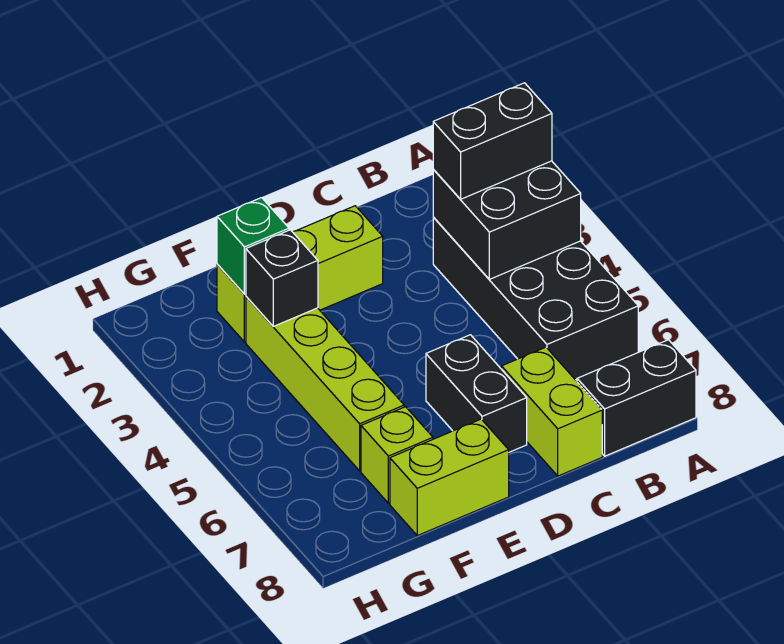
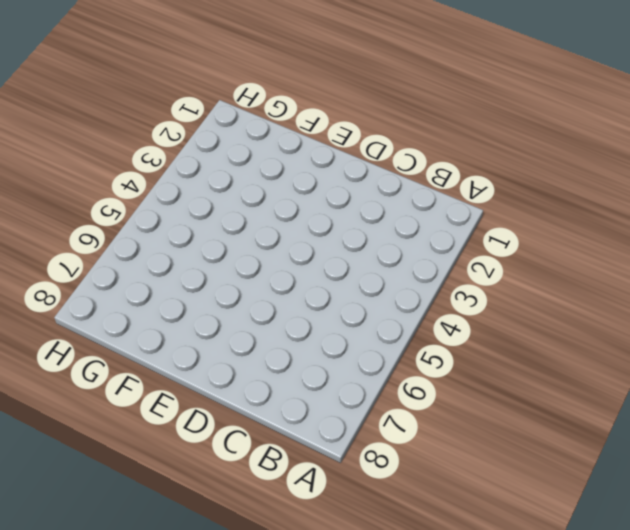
none -> black brick A3:B6 level 1
none -> black brick A8:B8 level 1
none -> lime brick C7:C8 level 1

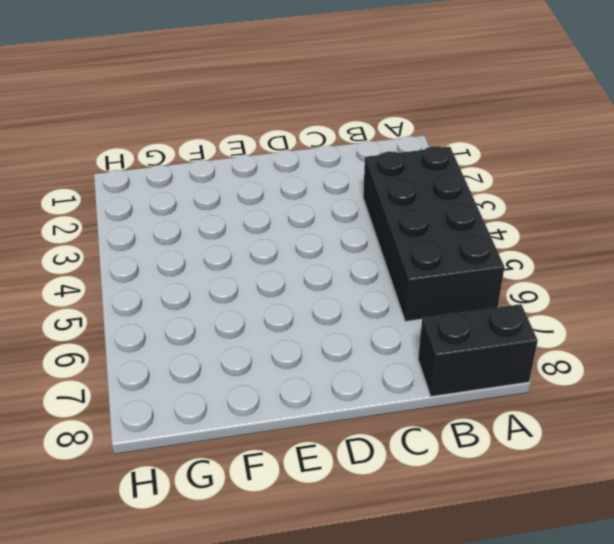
none -> lime brick C7:C8 level 1
none -> lime brick D2:F2 level 1
none -> black brick D6:D7 level 1

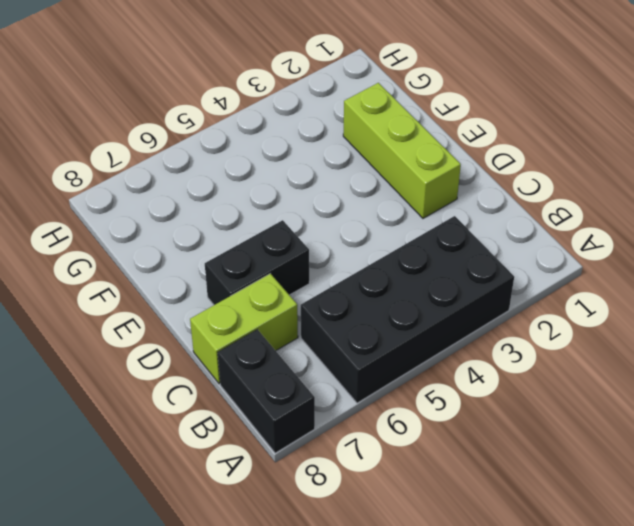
none -> lime brick E8:F8 level 1
none -> lime brick F3:F6 level 1
none -> lime brick F7 level 1

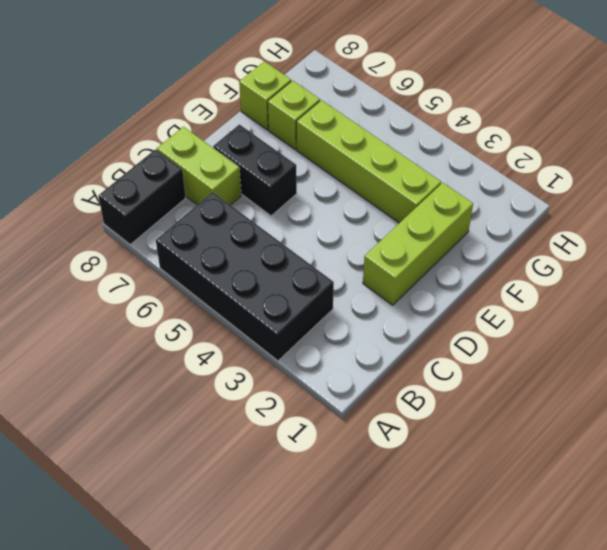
lime brick F8 level 1 -> lime brick E8:F8 level 1
none -> black brick A3:B4 level 2
none -> green brick F2 level 2
none -> black brick F3 level 2

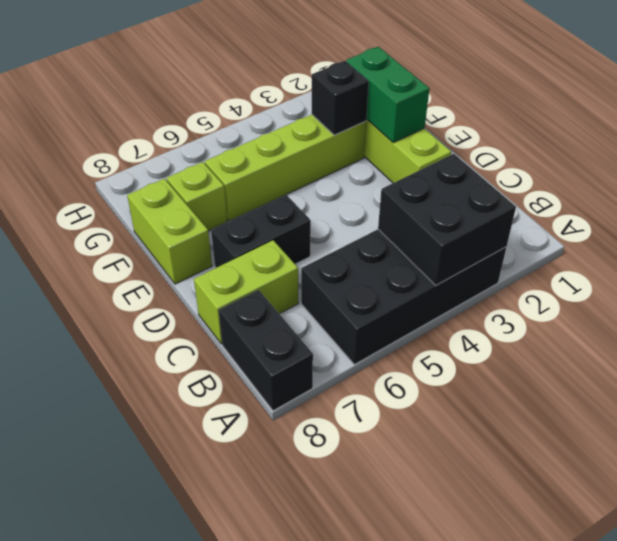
green brick E2:F2 level 2 -> green brick F2 level 2
none -> black brick A3:B3 level 3

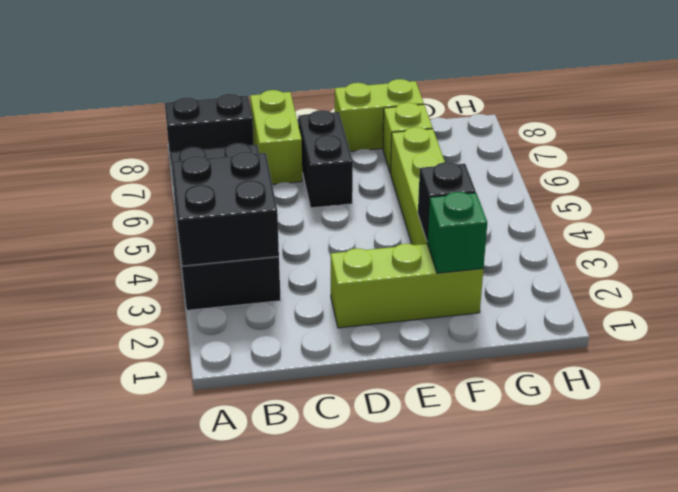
none -> black brick A3:B3 level 3

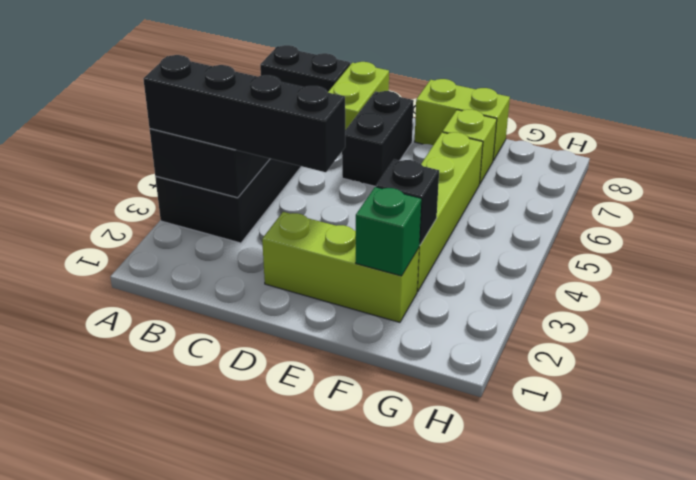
black brick A3:D3 level 3 -> black brick A3:B3 level 3

